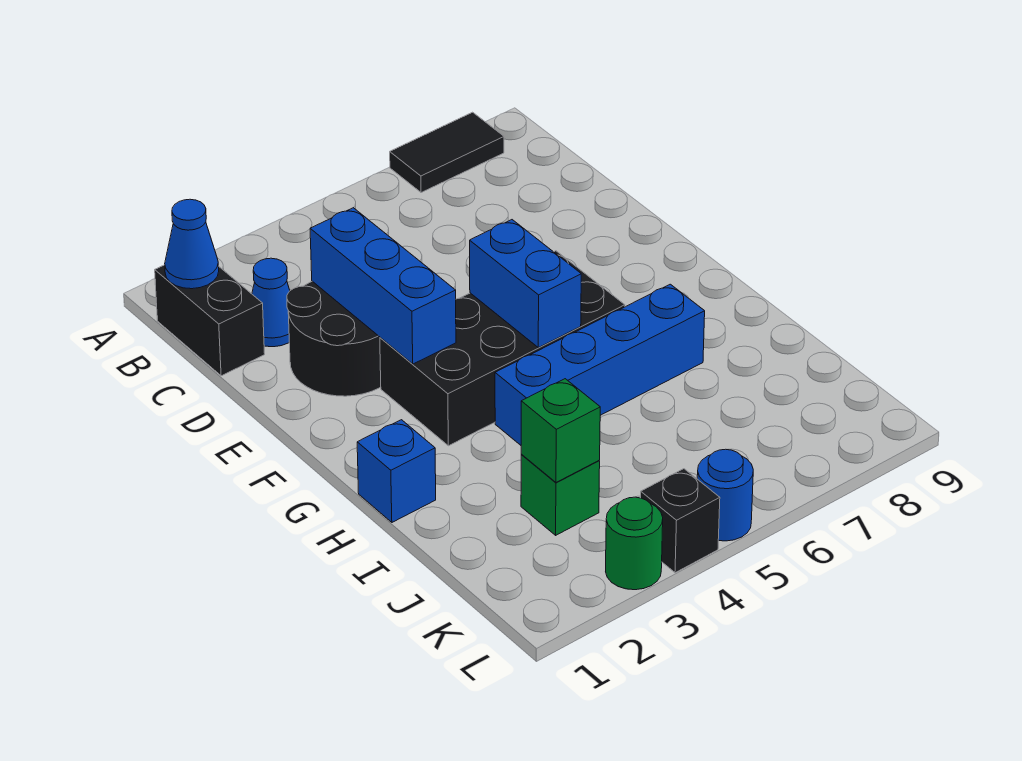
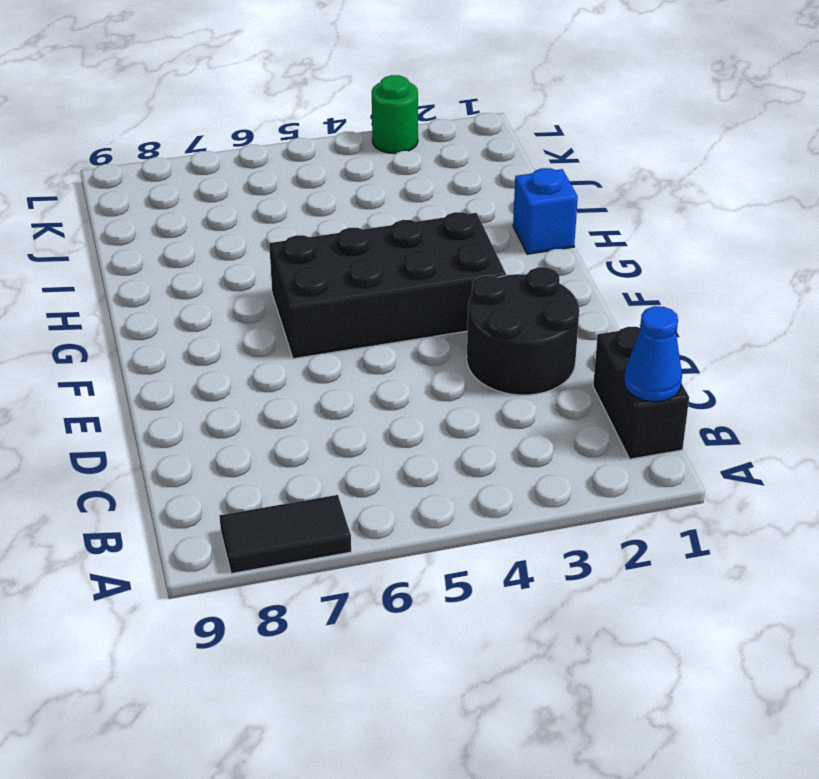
none -> blue cone C2 level 1
none -> blue brick H4:H7 level 1
none -> green brick J3 level 1

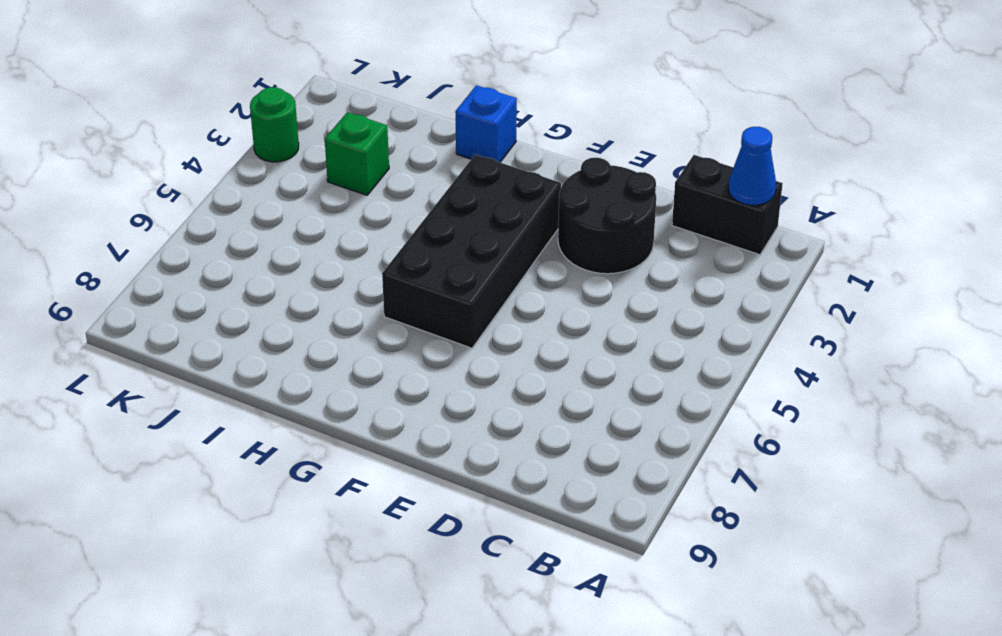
none -> black tile A7:A8 level 1
none -> blue cone C2 level 1
none -> blue brick H4:H7 level 1

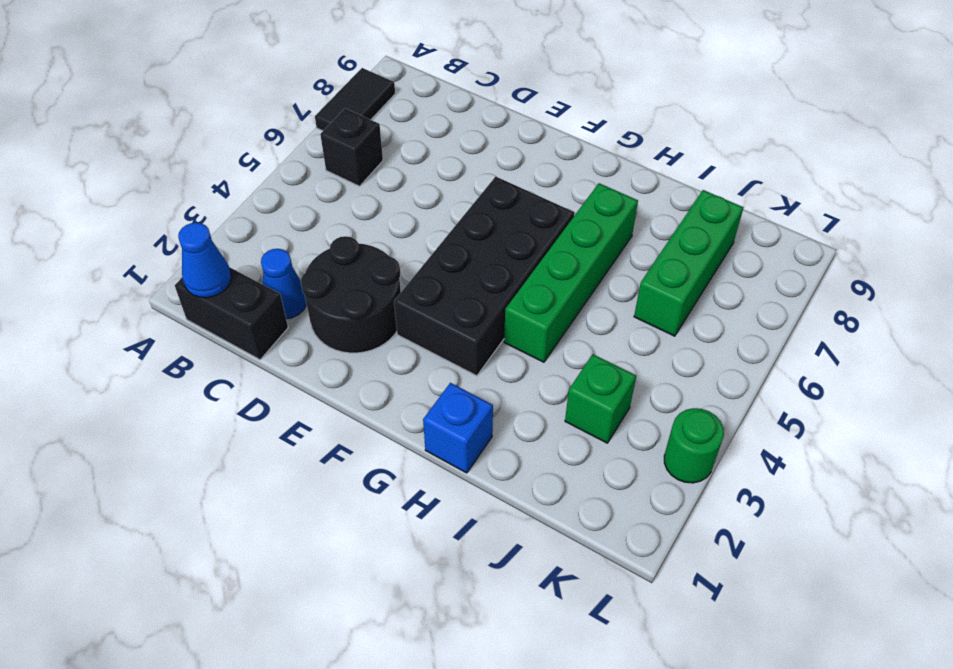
black brick B6 level 1 -> black brick L4 level 1
green brick H4:H7 level 1 -> blue brick H4:H7 level 1
green brick J6:J8 level 1 -> none
none -> blue round brick L5 level 1
none -> blue brick D3:F3 level 2
none -> blue brick F5:G5 level 2

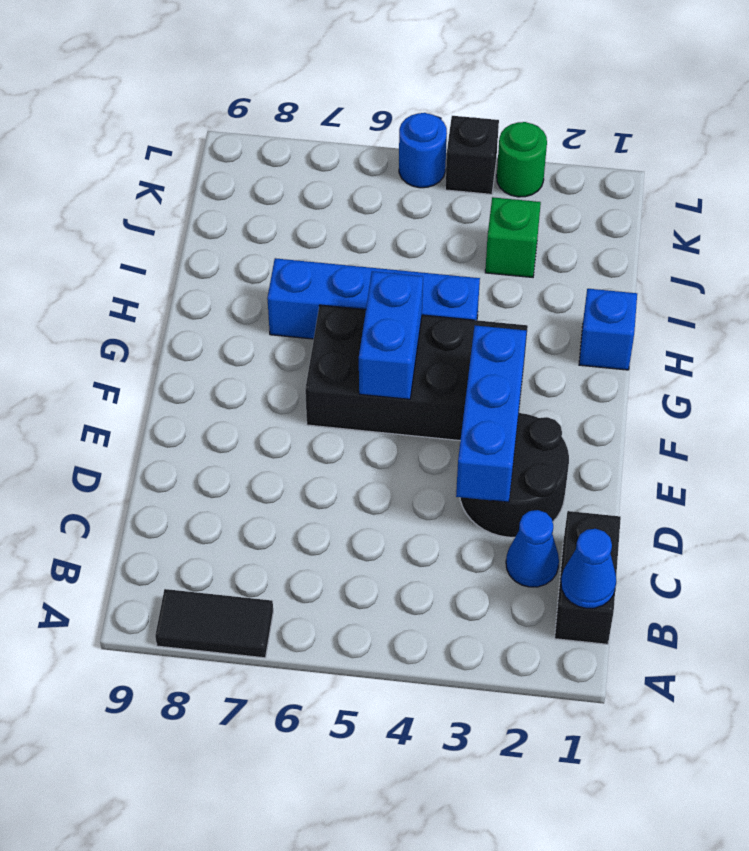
none -> green brick J3 level 2

